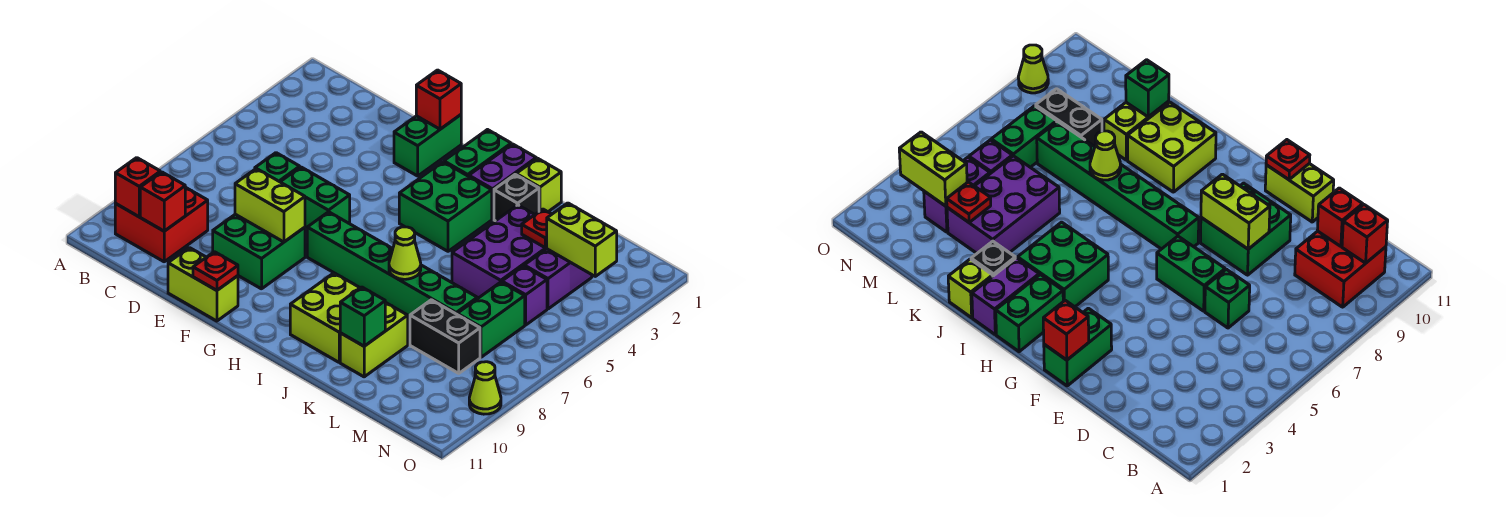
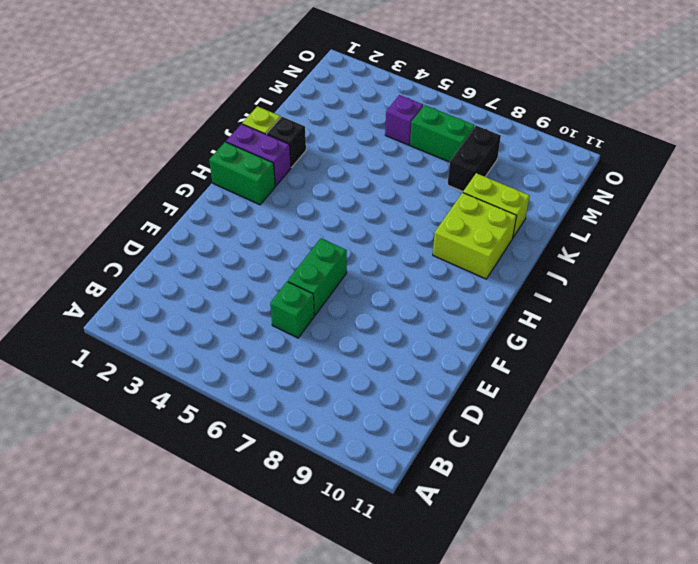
none -> red brick B9:C10 level 1
none -> green brick E8:F9 level 1
none -> lime brick E11:F11 level 1

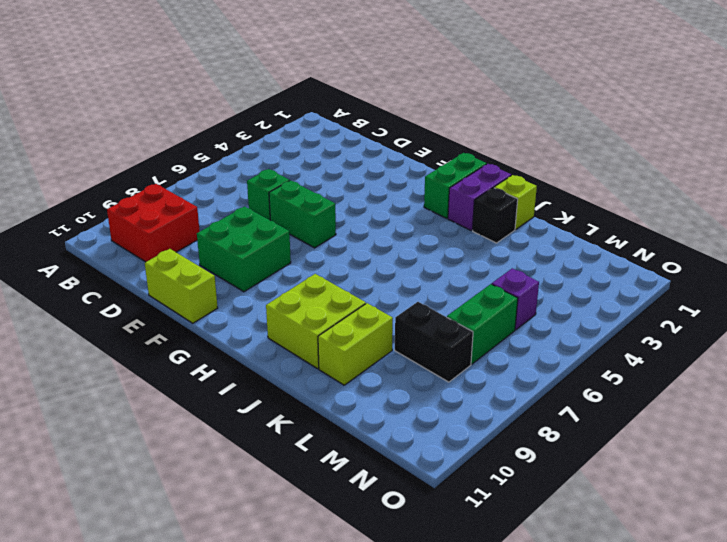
none -> green brick F1:F2 level 1
none -> green brick G7:L7 level 1
none -> green brick H3:I4 level 1

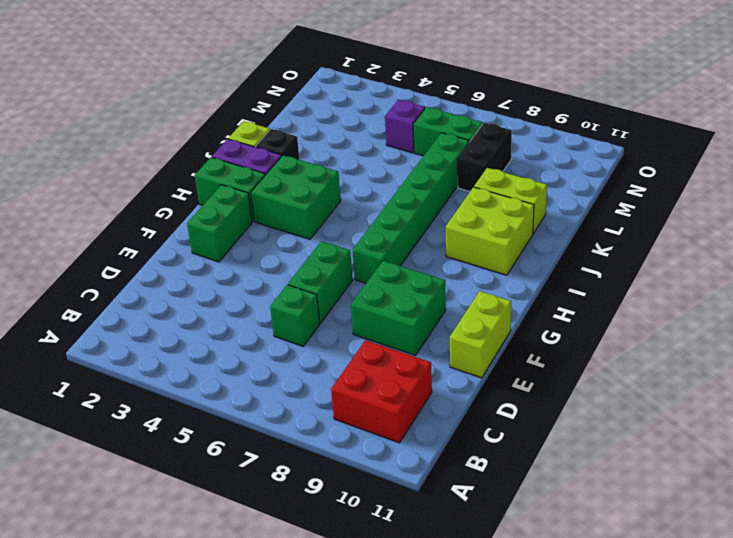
green brick F2:G2 level 1 -> green brick F1:F2 level 1
none -> purple brick K3:L5 level 1
none -> purple brick M3:M4 level 1
none -> lime cone O9 level 1

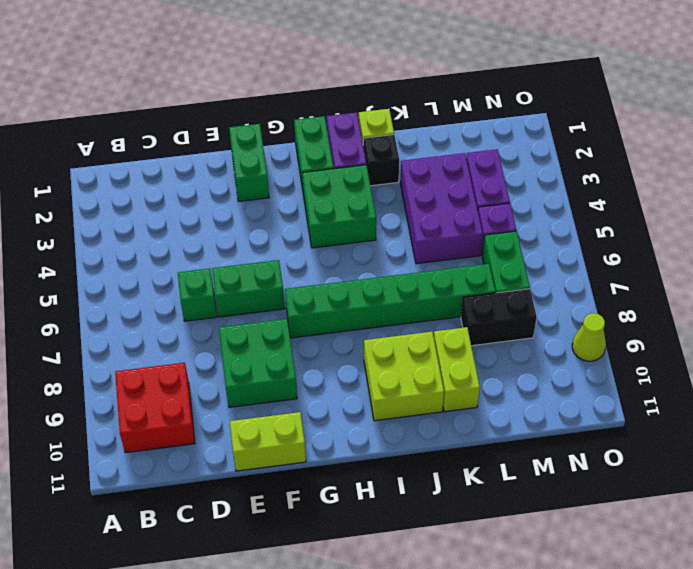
none -> red brick B10 level 2
none -> red brick C10 level 2
none -> lime brick E8:F8 level 2

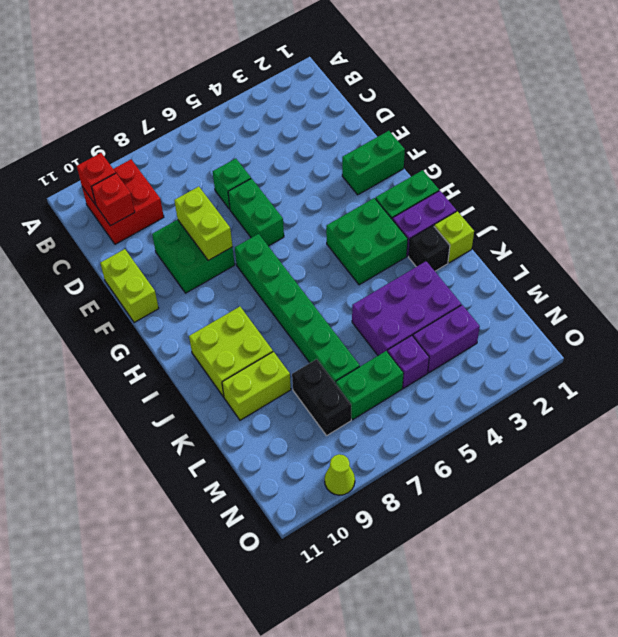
none -> red brick F1 level 2
none -> red plate F11 level 2
none -> lime cone J7 level 2

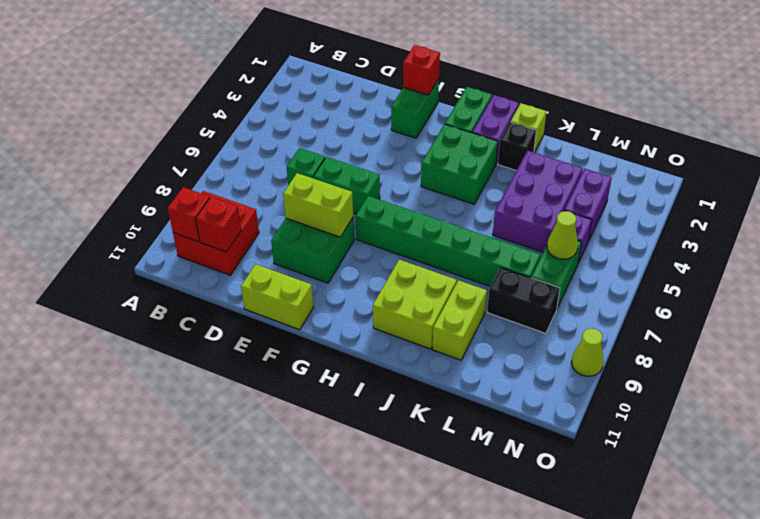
lime cone M6 level 2 -> lime cone J7 level 2
none -> red plate F11 level 2
none -> green brick K10 level 2
none -> red plate L3 level 2

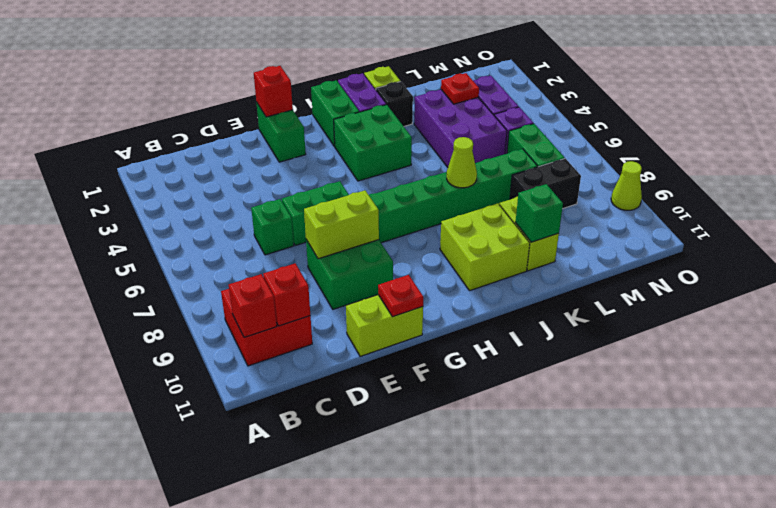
none -> lime brick M3:N3 level 2

